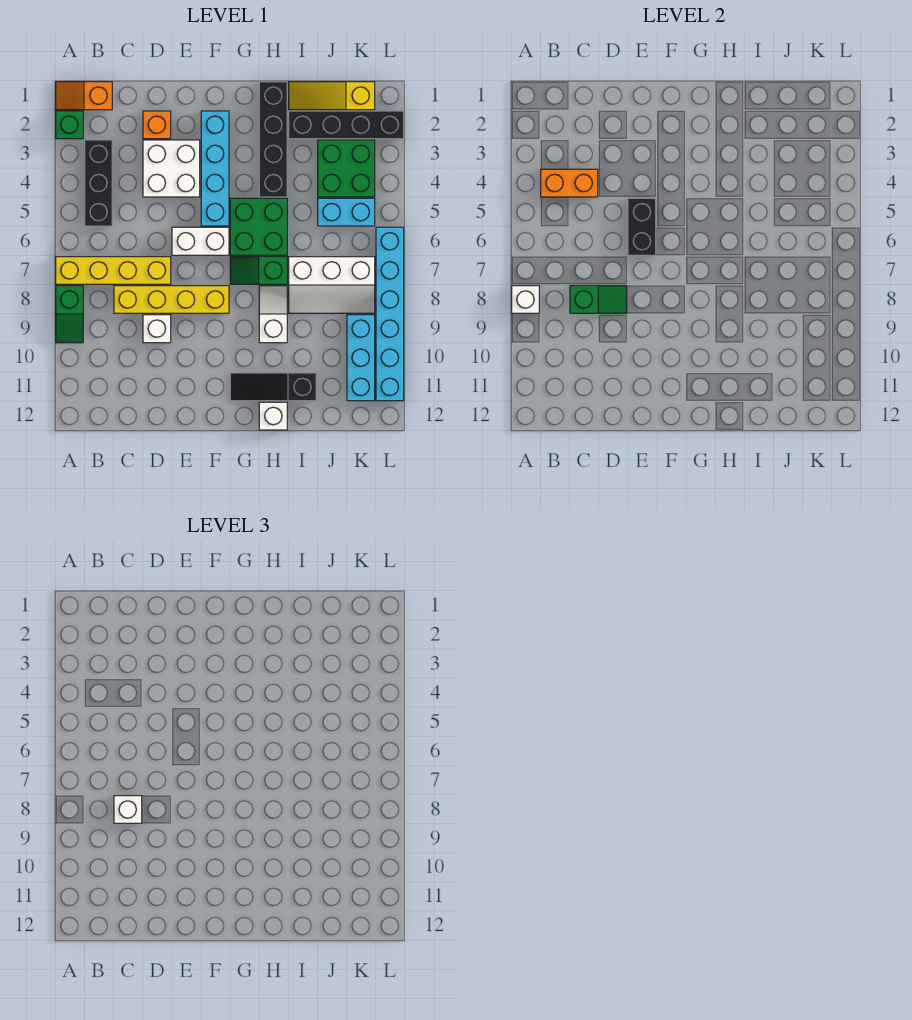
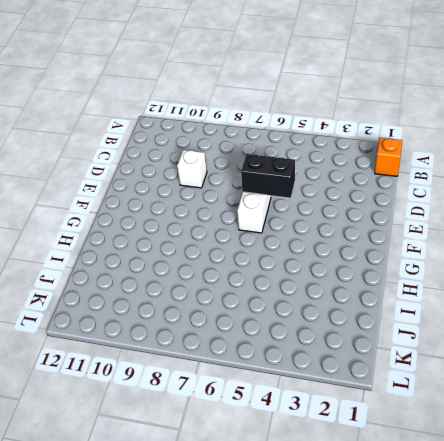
none -> green brick A2 level 1
none -> yellow brick A7:D7 level 1
none -> green slope A8:A9 level 1 top 8

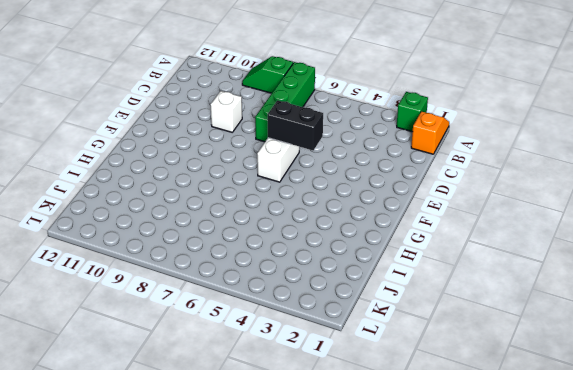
green brick A7:D7 level 1 -> yellow brick A7:D7 level 1
none -> black brick B3:B5 level 1
none -> yellow brick C8:F8 level 1
none -> orange brick D2 level 1

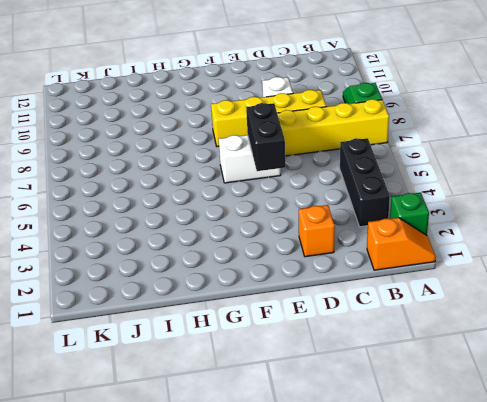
none -> white brick D3:E4 level 1
none -> cyan brick F2:F5 level 1
none -> green brick G5:H6 level 1

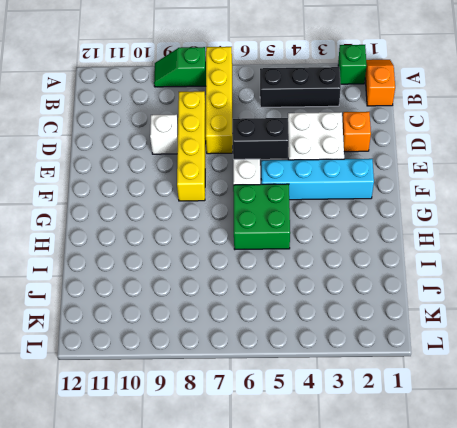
none -> green slope G7:H7 level 1 top H
none -> black slope G11:I11 level 1 top I
none -> black brick H1:H4 level 1

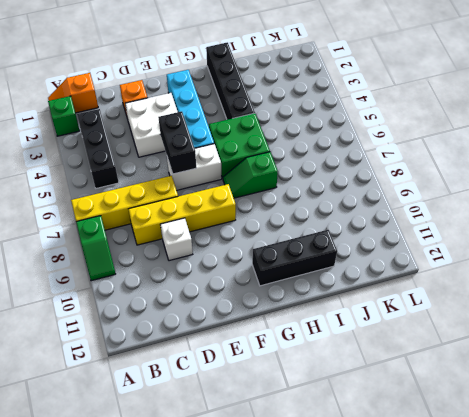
black brick G11:I11 level 1 -> black slope G11:I11 level 1 top I
none -> white slope H8:H9 level 1 top 9
none -> white brick H12 level 1
none -> yellow slope I1:K1 level 1 top K

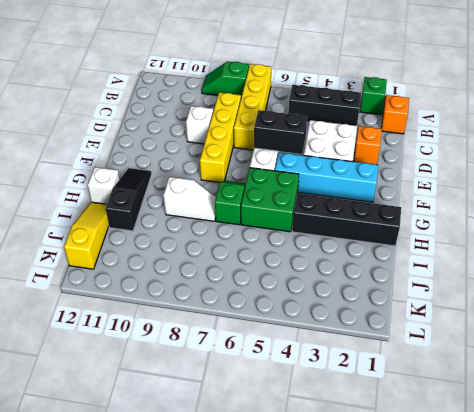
yellow slope I12:K12 level 1 top K -> yellow slope I1:K1 level 1 top K
none -> black brick I2:L2 level 1
none -> white slope I7:K8 level 1 top 7
none -> green brick J3:K4 level 1

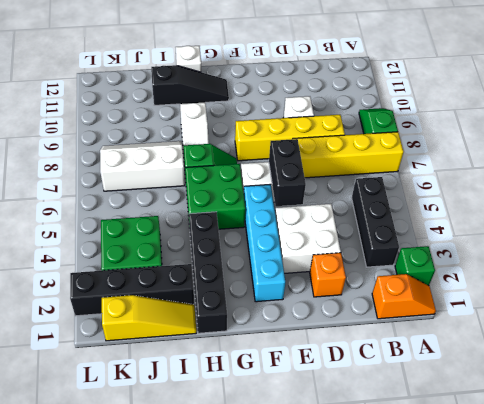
none -> cyan brick J5:K5 level 1
none -> cyan brick K9:K11 level 1
none -> cyan brick L6:L11 level 1

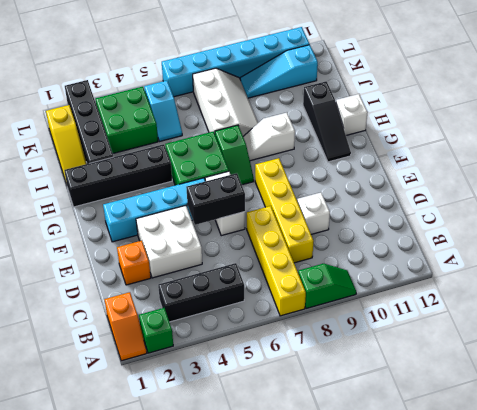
cyan slope J5:K5 level 1 top K -> cyan brick J5:K5 level 1
cyan slope K9:K11 level 1 top 11 -> cyan brick K9:K11 level 1
none -> white brick A8 level 2
none -> orange brick B4:C4 level 2
none -> green slope C8:D8 level 2 top C

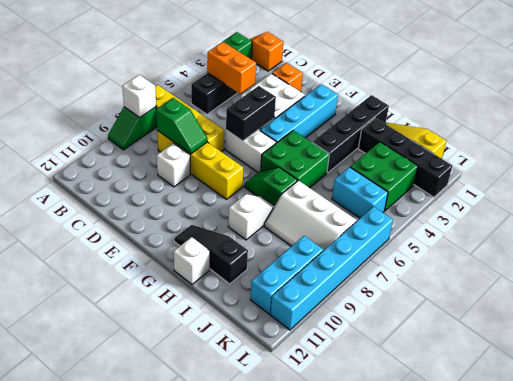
none -> white brick C8 level 3

